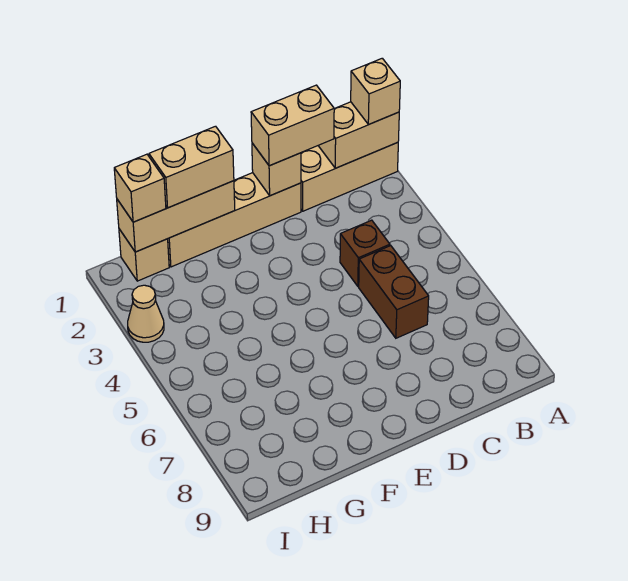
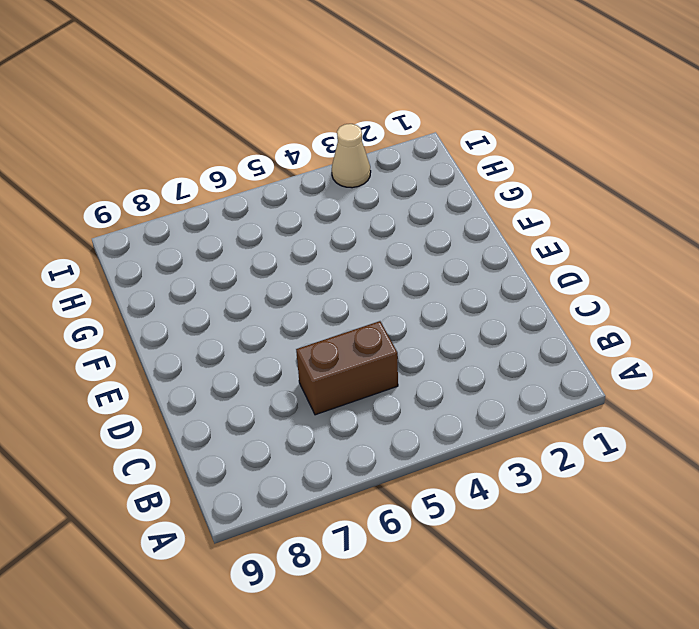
none -> tan brick A1:C1 level 1
none -> brown brick C4 level 1
none -> tan brick D1:G1 level 1

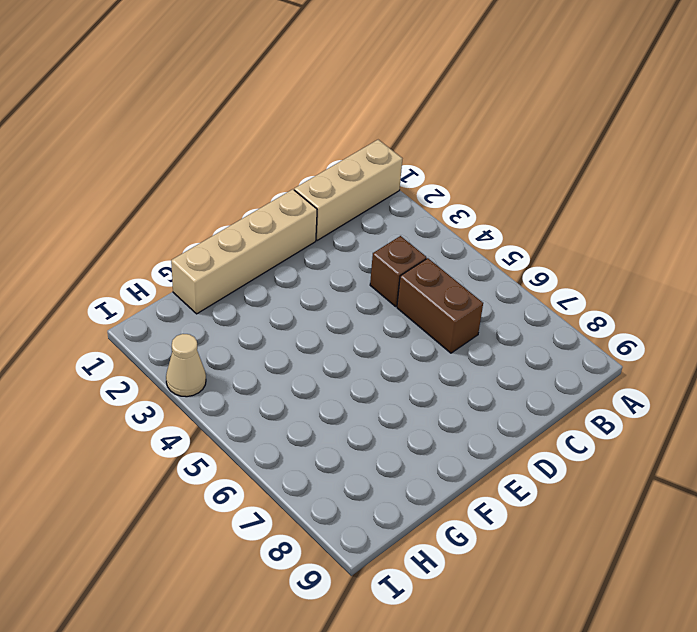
none -> tan brick H1 level 1
none -> tan brick A1:B1 level 2
none -> tan brick D1 level 2

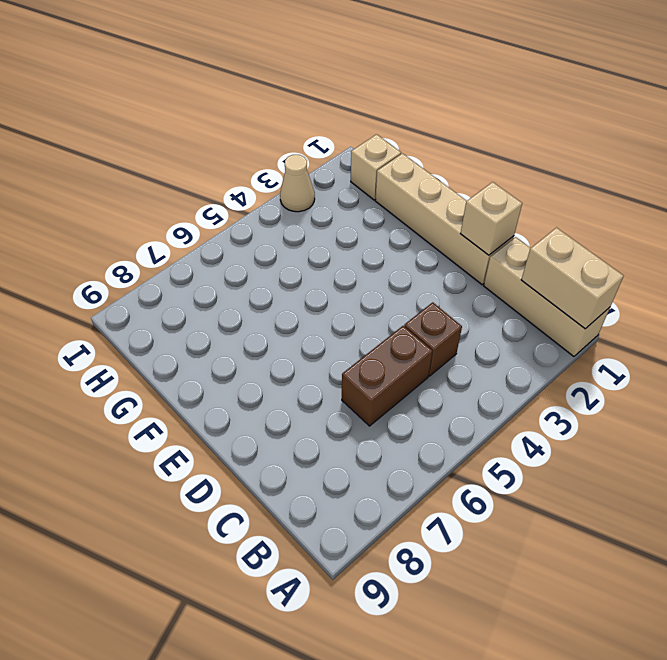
none -> tan brick F1:H1 level 2
none -> tan brick A1 level 3
none -> tan brick C1:D1 level 3

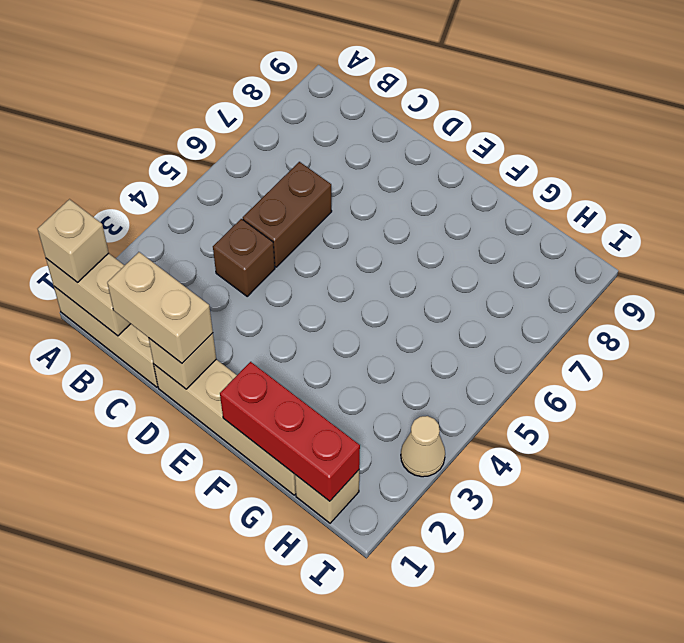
red brick F1:H1 level 2 -> tan brick F1:H1 level 2
none -> tan brick F1:G1 level 3
none -> tan brick H1 level 3

